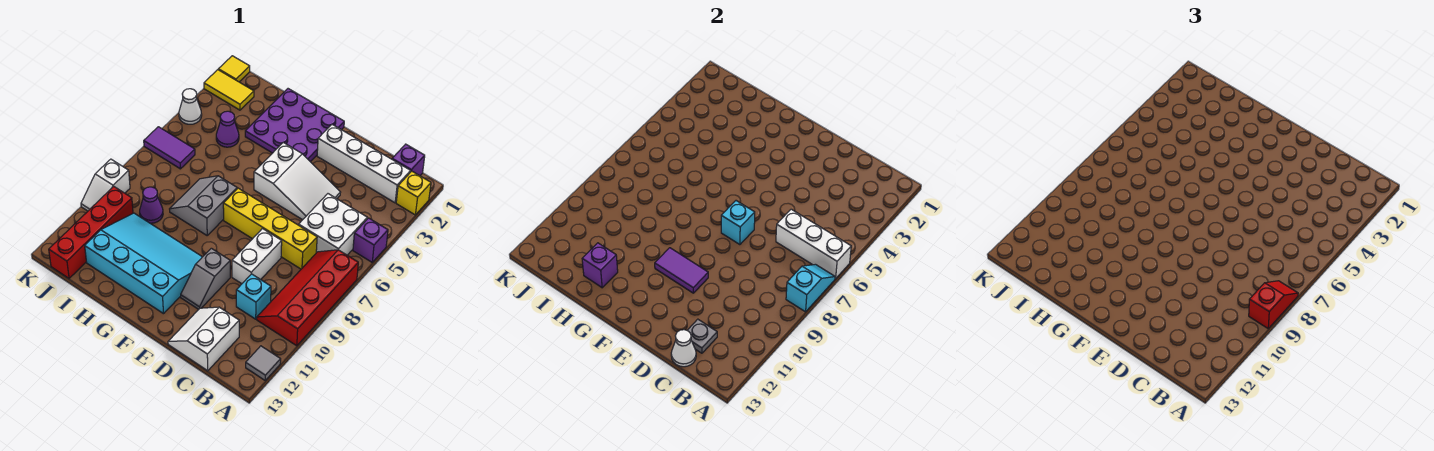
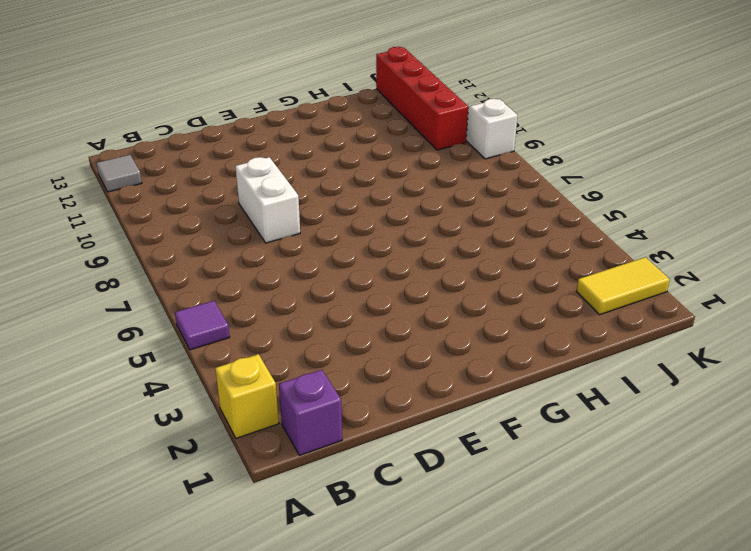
purple tile A5 level 1 -> purple brick A5 level 1
none -> red slope A7:B10 level 1 top A
none -> white brick B2:E2 level 1
none -> white brick B5:C6 level 1
none -> yellow brick C7:F7 level 1

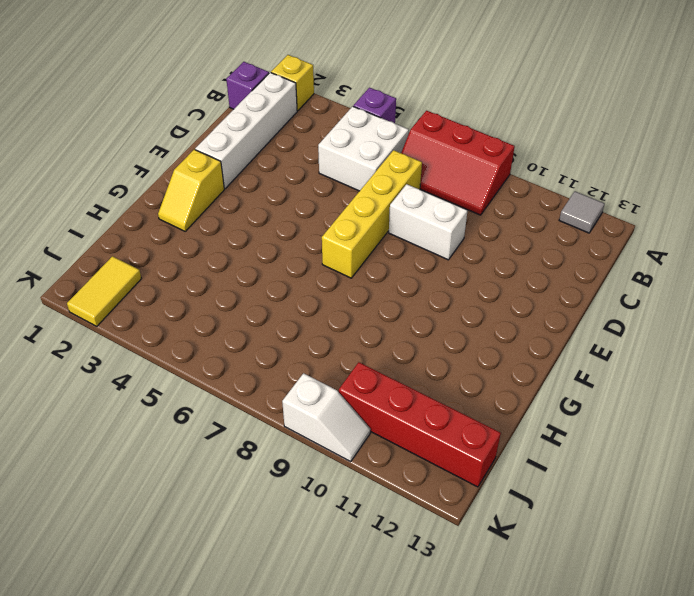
red slope A7:B9 level 1 top A -> red slope A7:B10 level 1 top A
yellow slope F2:G2 level 1 top F -> purple plate F1:H3 level 1
none -> cyan brick C10 level 1
none -> white slope C12:D13 level 1 top C
none -> white slope D4:F5 level 1 top F
none -> grey slope E10:E11 level 1 top 10

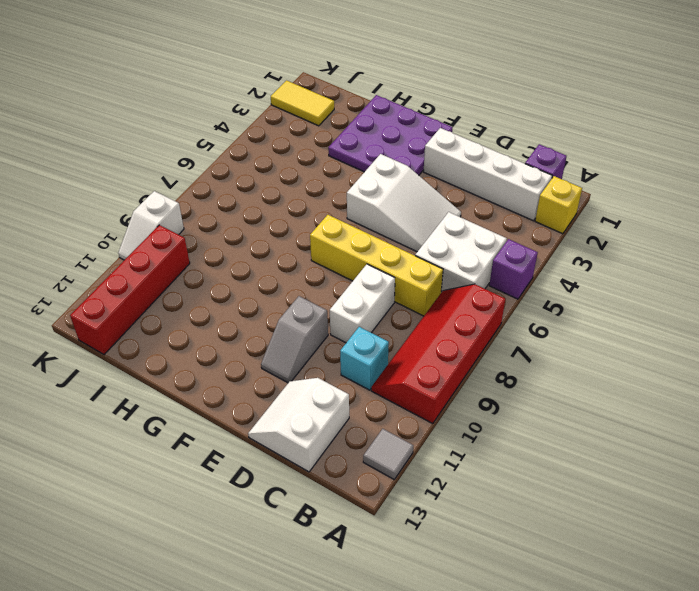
none -> cyan slope F10:I12 level 1 top 12
none -> grey slope G7:H8 level 1 top G
none -> purple cone I4 level 1
none -> purple cone I9 level 1

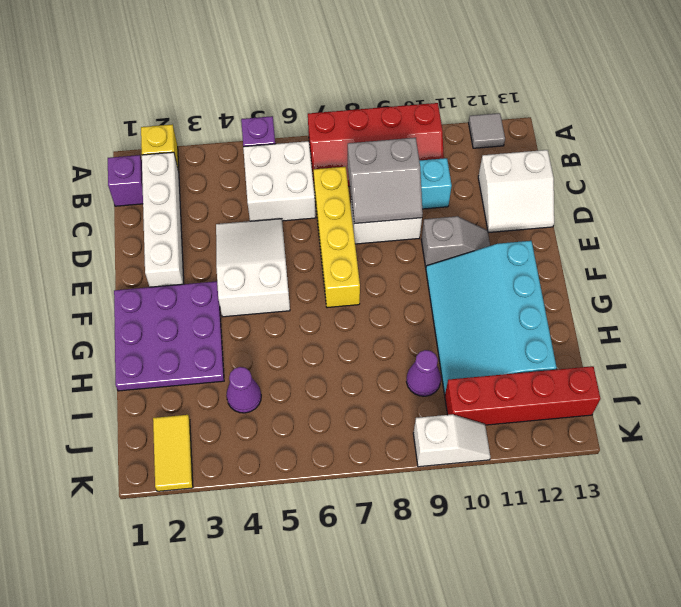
grey slope C8:D9 level 2 top C -> grey slope G7:H8 level 1 top G
none -> purple tile J6:K6 level 1
none -> yellow tile K1 level 1
none -> white cone K4 level 1
none -> white brick A6:C6 level 2

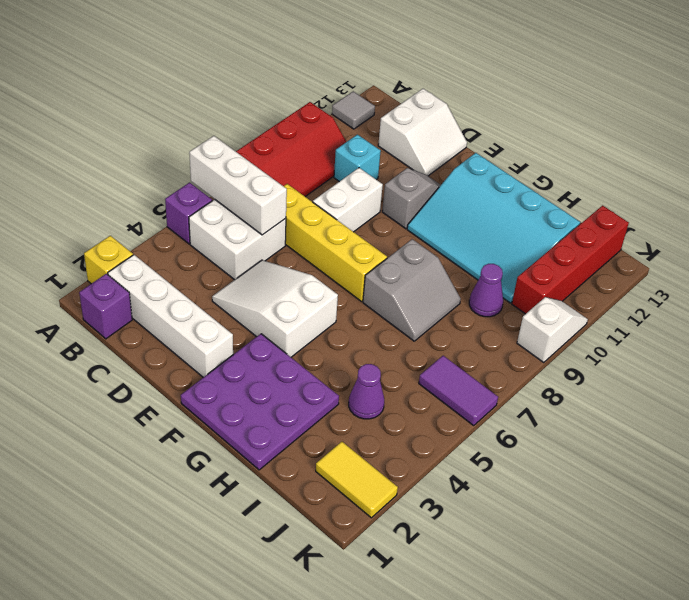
none -> yellow tile K1 level 1
none -> white cone K4 level 1
none -> cyan slope A7:A8 level 2 top 8
none -> grey plate C12 level 2

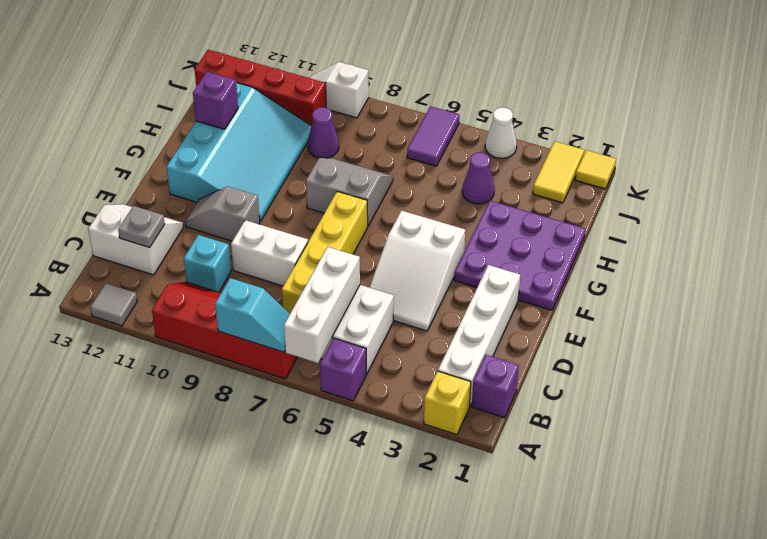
none -> white cone C13 level 2
none -> cyan brick E7 level 2
none -> purple tile E10:F10 level 2
none -> red slope A8:A9 level 3 top 9

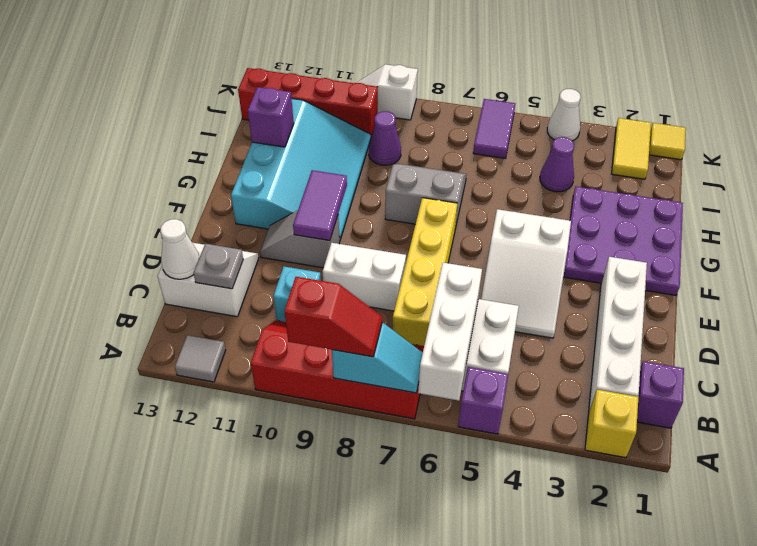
none -> cyan brick E7 level 2

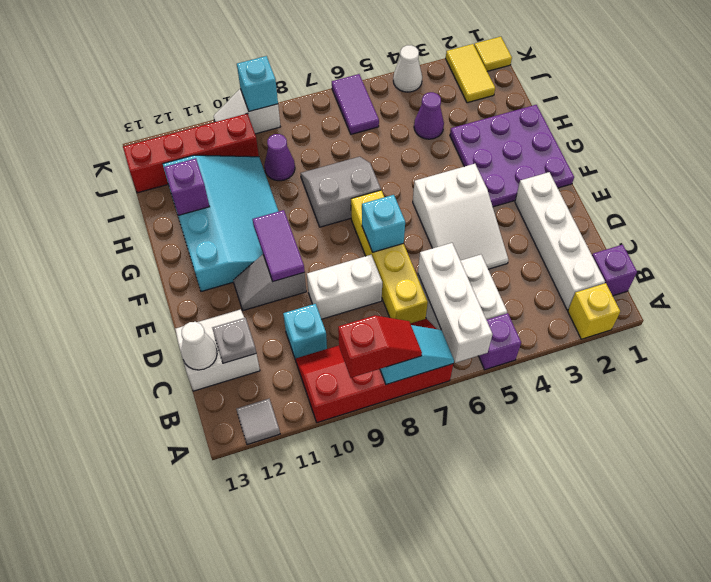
cyan brick K9 level 2 -> none

